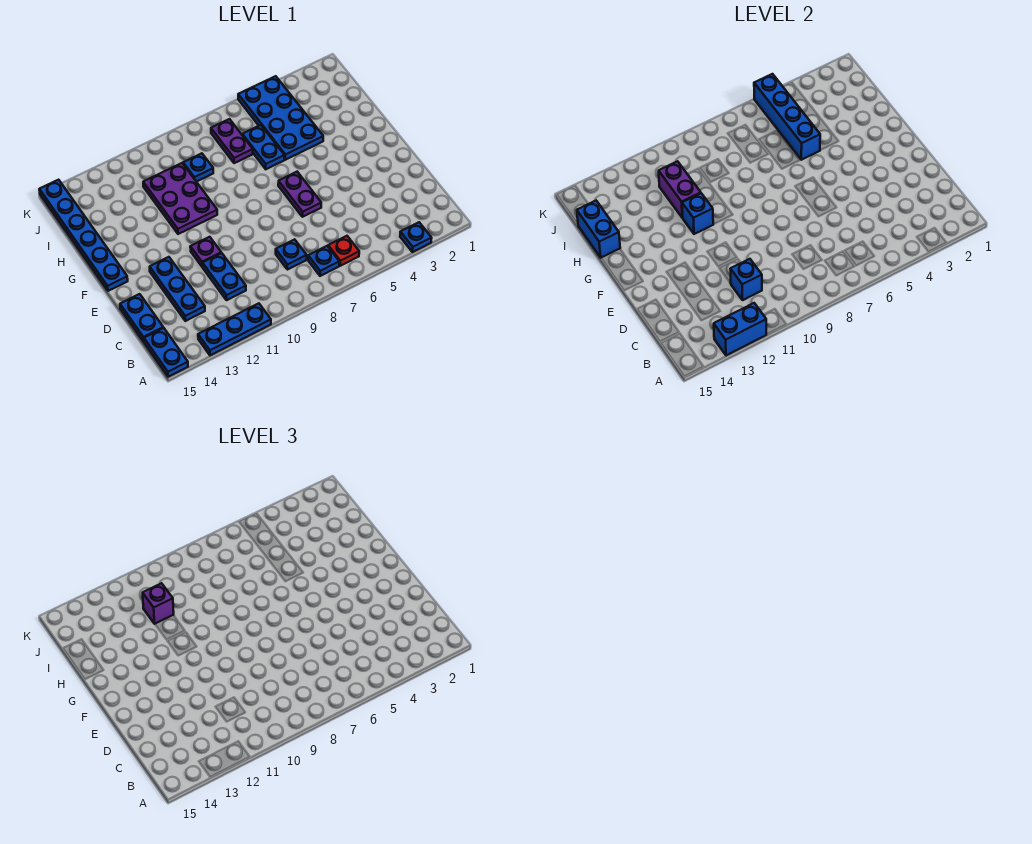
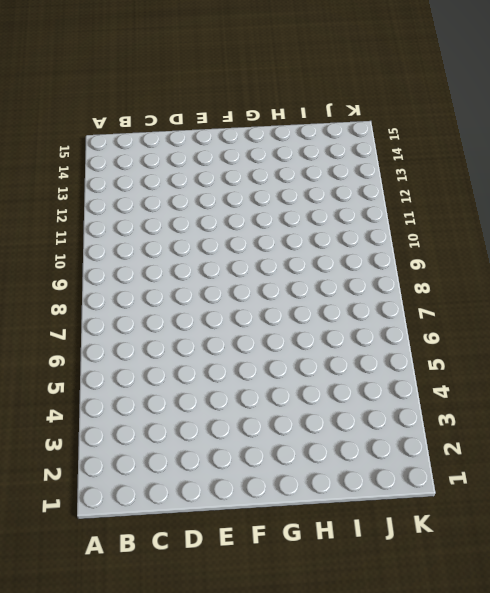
none -> blue plate A3 level 1
none -> blue plate A11:A13 level 1
none -> blue plate A15:B15 level 1

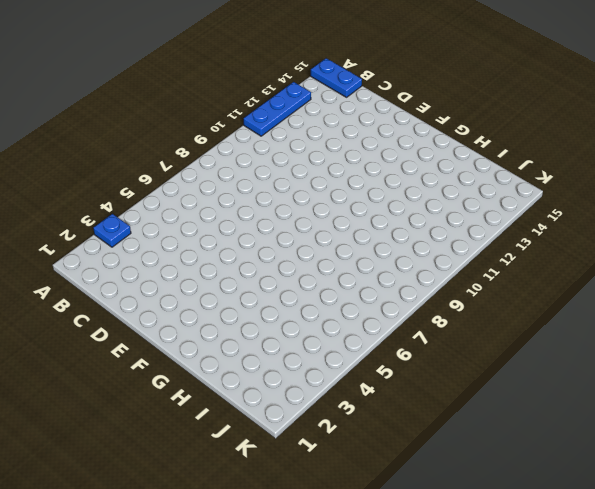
none -> red plate B6 level 1
none -> blue plate B7 level 1
none -> blue plate C8 level 1

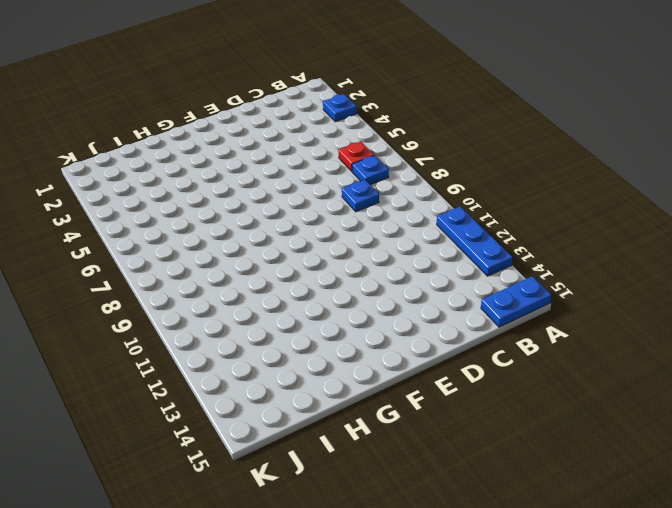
none -> blue plate C11:D11 level 1
none -> blue plate C13:E13 level 1
none -> blue plate C15:D15 level 1

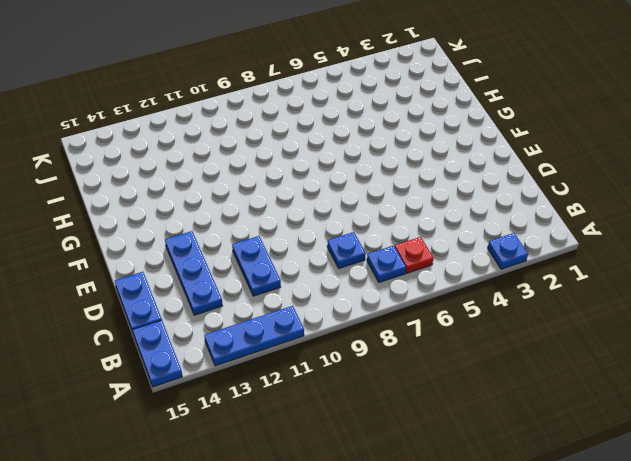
none -> purple plate E6:F6 level 1
none -> purple plate E11 level 1
none -> blue plate F15:K15 level 1

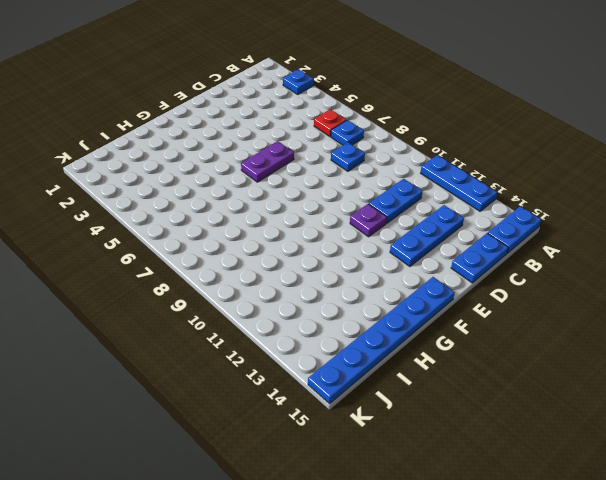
none -> purple plate G10:I11 level 1
none -> blue plate H4:K5 level 1
none -> blue plate H6:I6 level 1

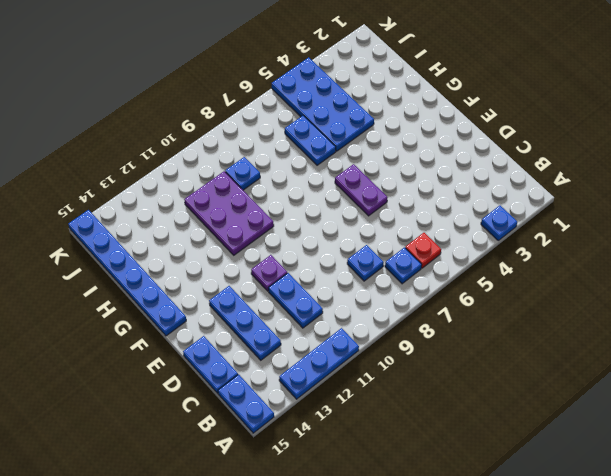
none -> purple plate I7:J7 level 1
none -> blue brick A12:A13 level 2
none -> blue brick C11 level 2

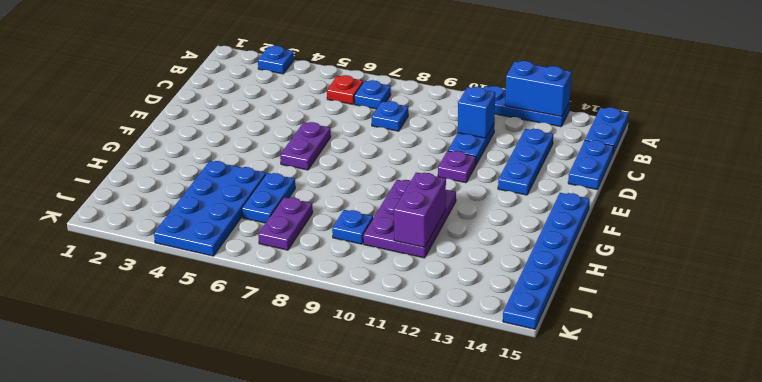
none -> blue brick G11 level 2
none -> blue brick H5:K5 level 2
none -> blue brick H15:I15 level 2

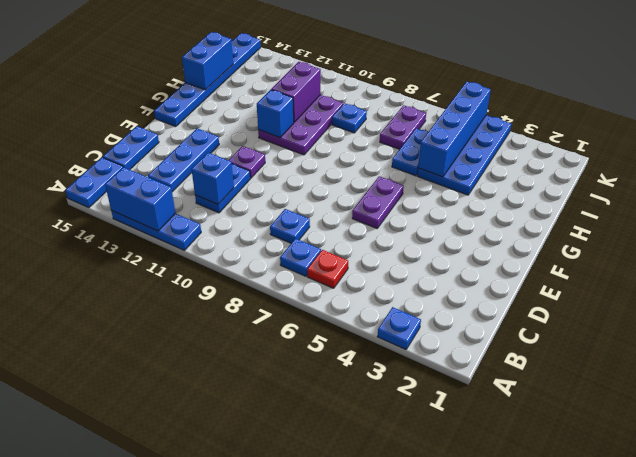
none -> purple brick I11 level 3

